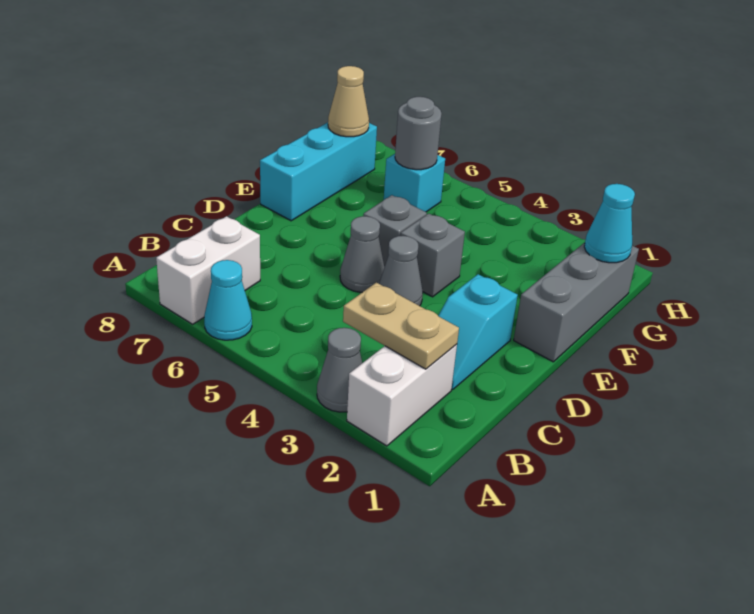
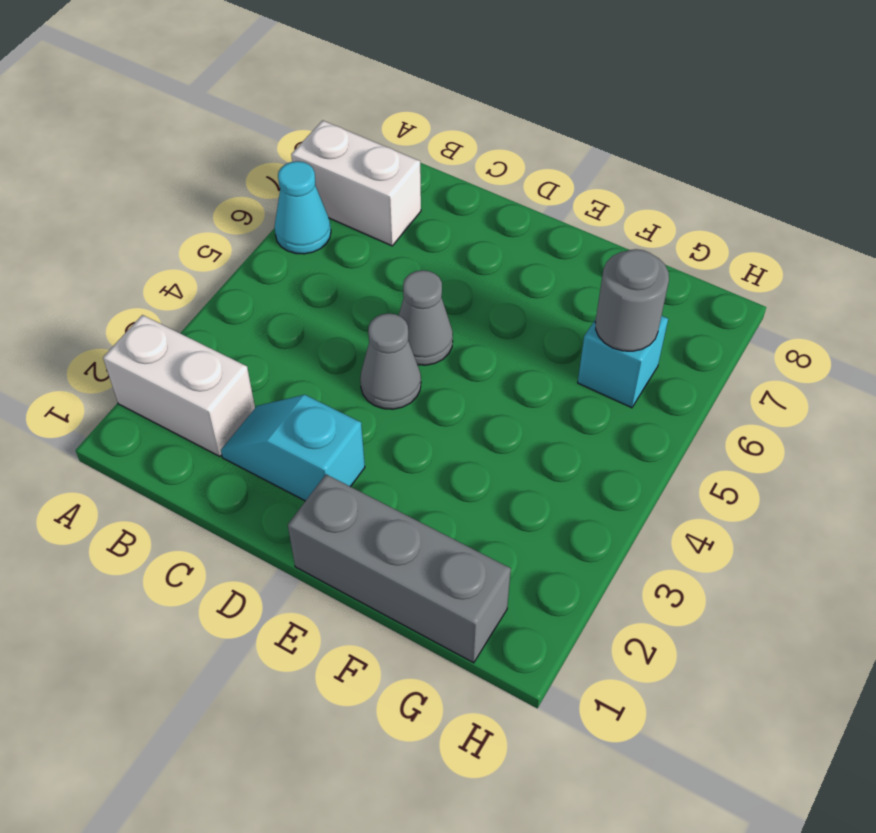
none -> grey cone A3 level 1
none -> grey brick E4 level 1
none -> grey brick E5 level 1

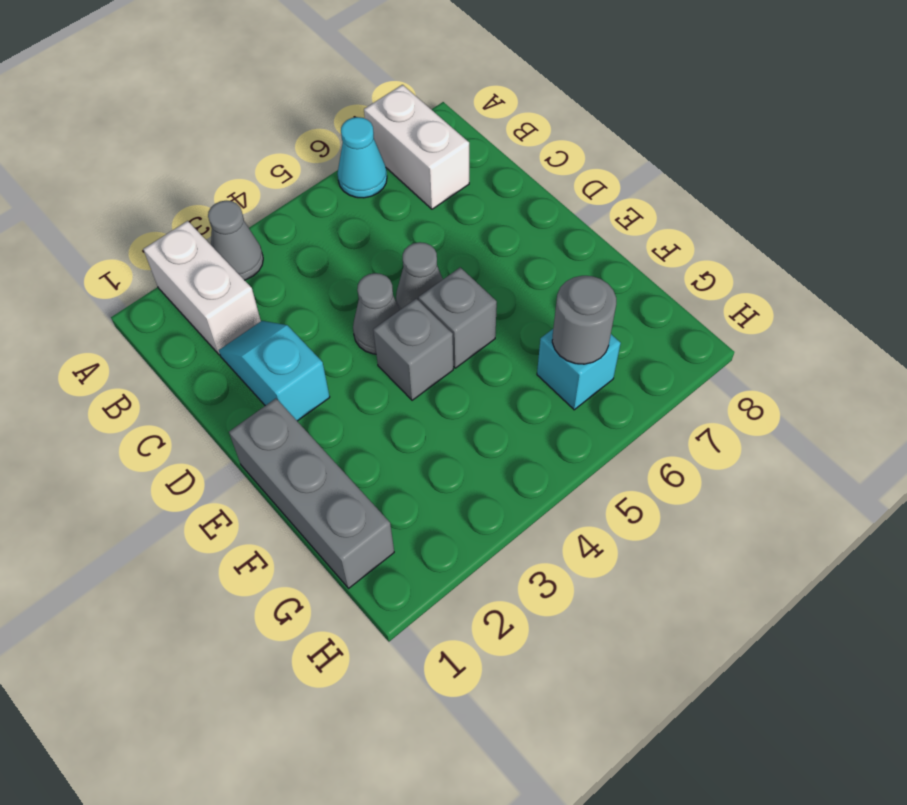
none -> cyan brick E8:G8 level 1
none -> tan plate B2:B3 level 2
none -> cyan cone G1 level 2

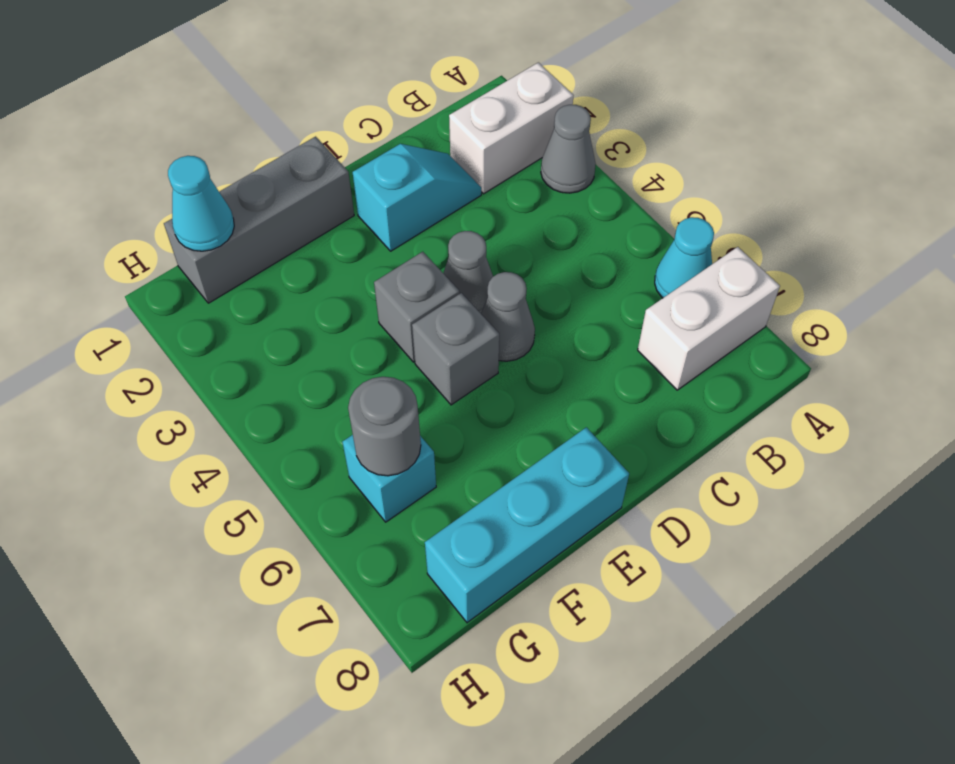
none -> tan plate B2:B3 level 2
none -> tan cone G8 level 2

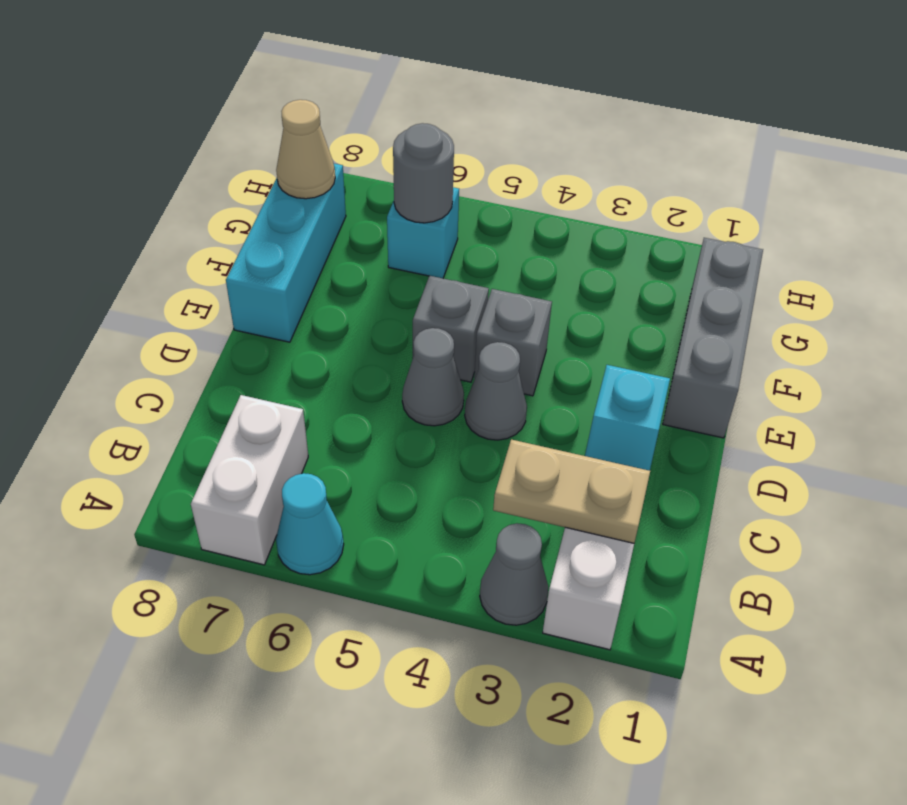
none -> cyan cone G1 level 2

